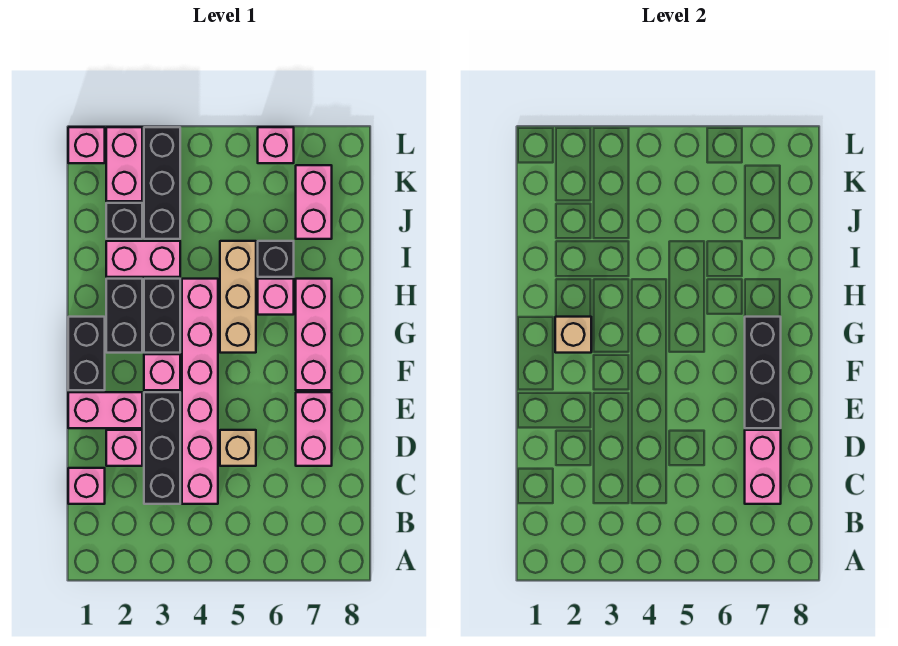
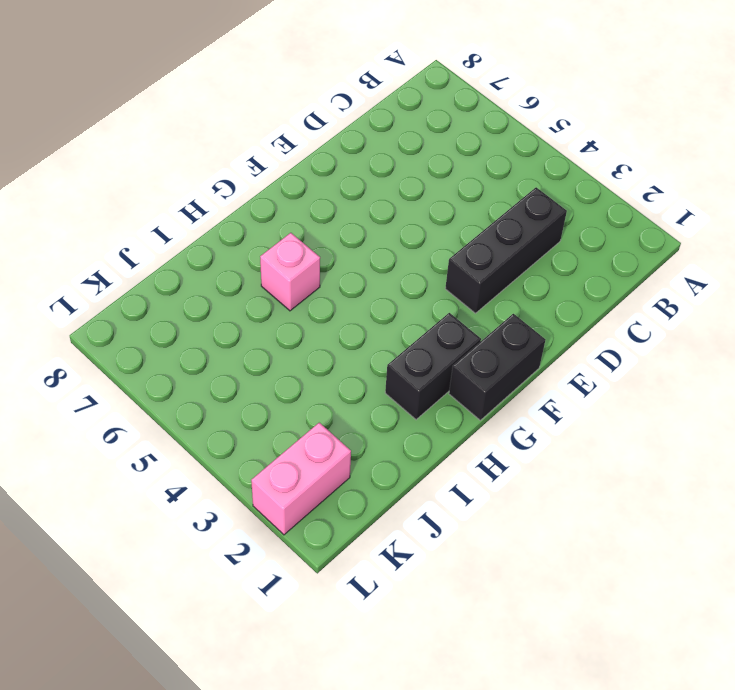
none -> pink brick C1 level 1
none -> pink brick C4:H4 level 1
none -> pink brick D2 level 1

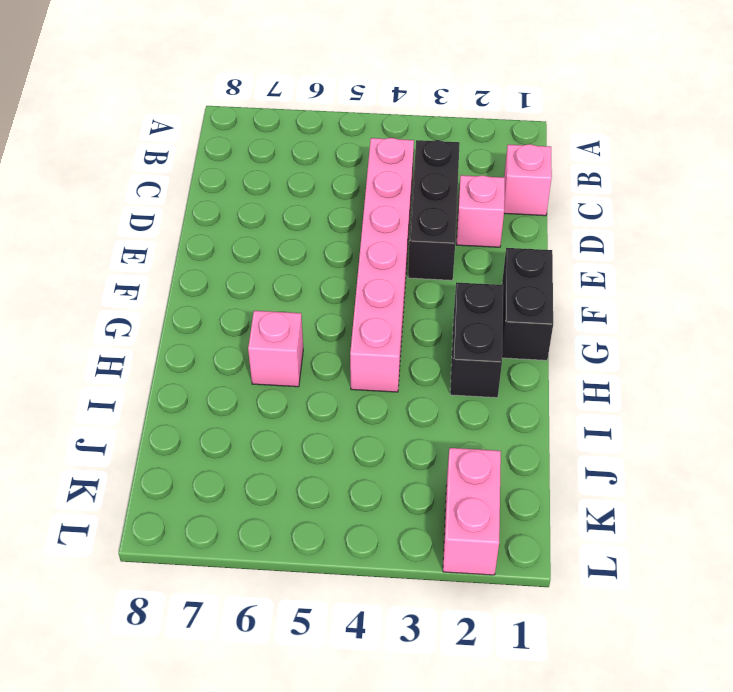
none -> tan brick D5 level 1
none -> pink brick D7:E7 level 1
none -> pink brick E1:E2 level 1

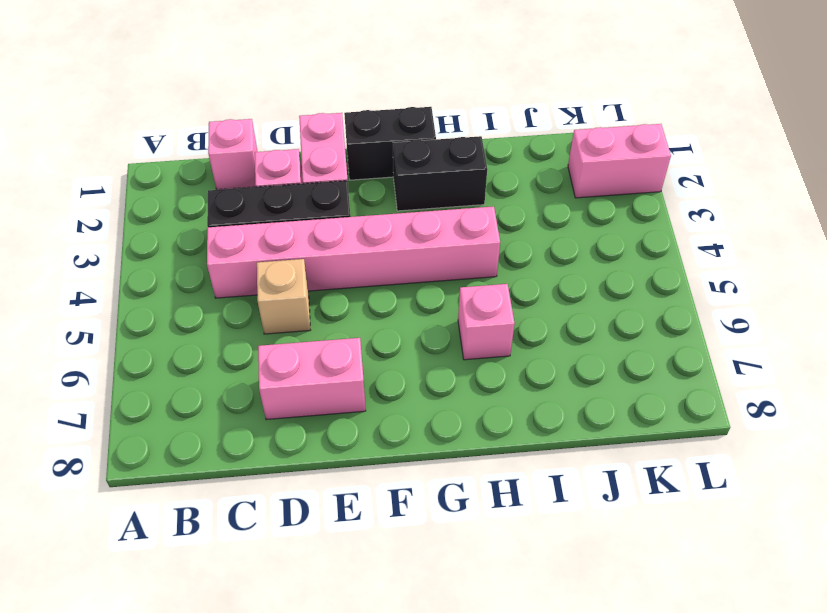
none -> pink brick F3 level 1
none -> pink brick F7:H7 level 1
none -> black brick G3:H3 level 1

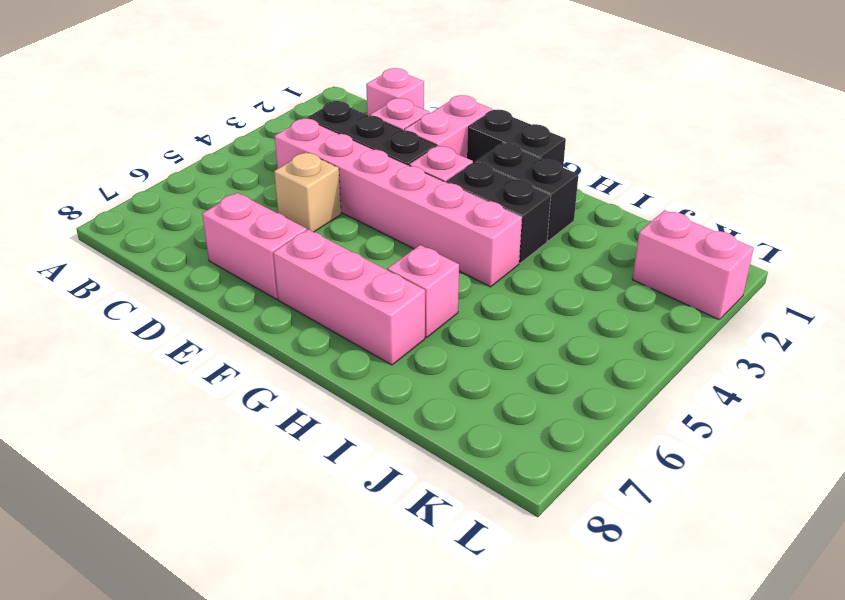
none -> tan brick G5:I5 level 1
none -> pink brick I2:I3 level 1
none -> black brick I6 level 1

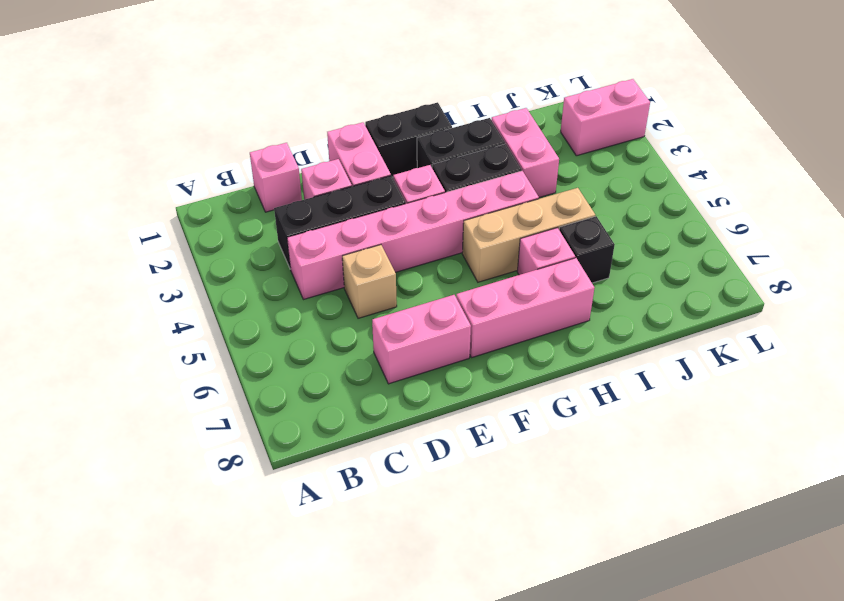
none -> black brick J2 level 1
none -> black brick J3:L3 level 1
none -> pink brick J7:K7 level 1

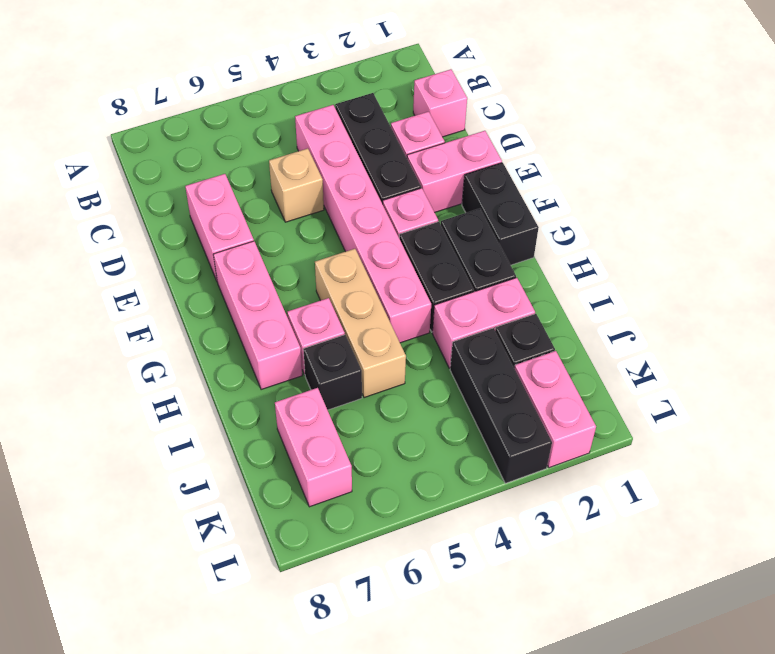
none -> pink brick L1 level 1
none -> pink brick L6 level 1
none -> pink brick C7:D7 level 2

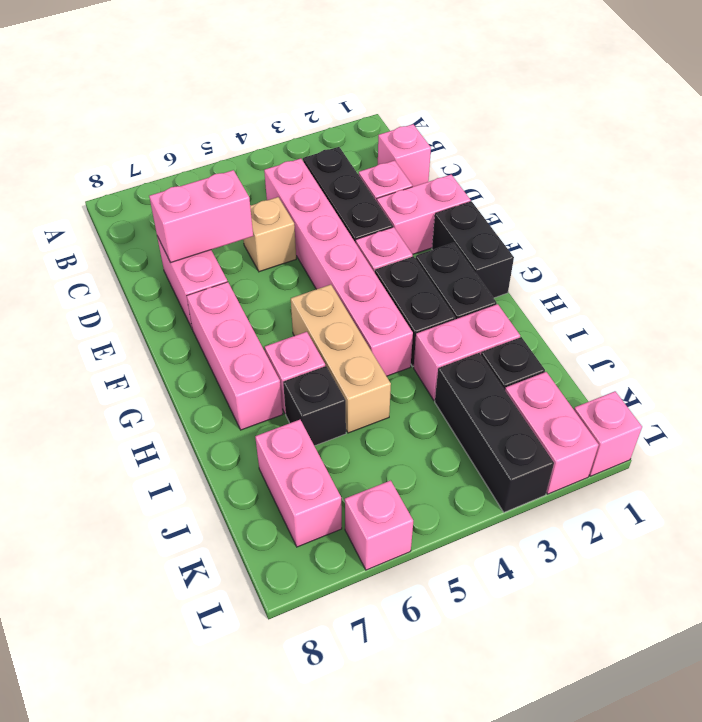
pink brick D6:D7 level 2 -> pink brick C7:D7 level 2
none -> black brick E7:G7 level 2
none -> tan brick G2 level 2

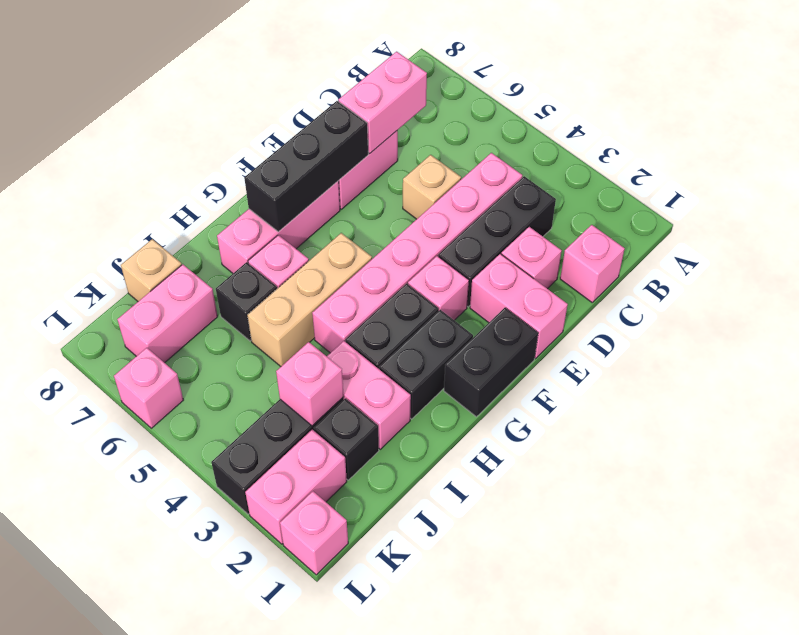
pink brick J3 level 2 -> none
tan brick J8 level 1 -> tan brick G2 level 2

